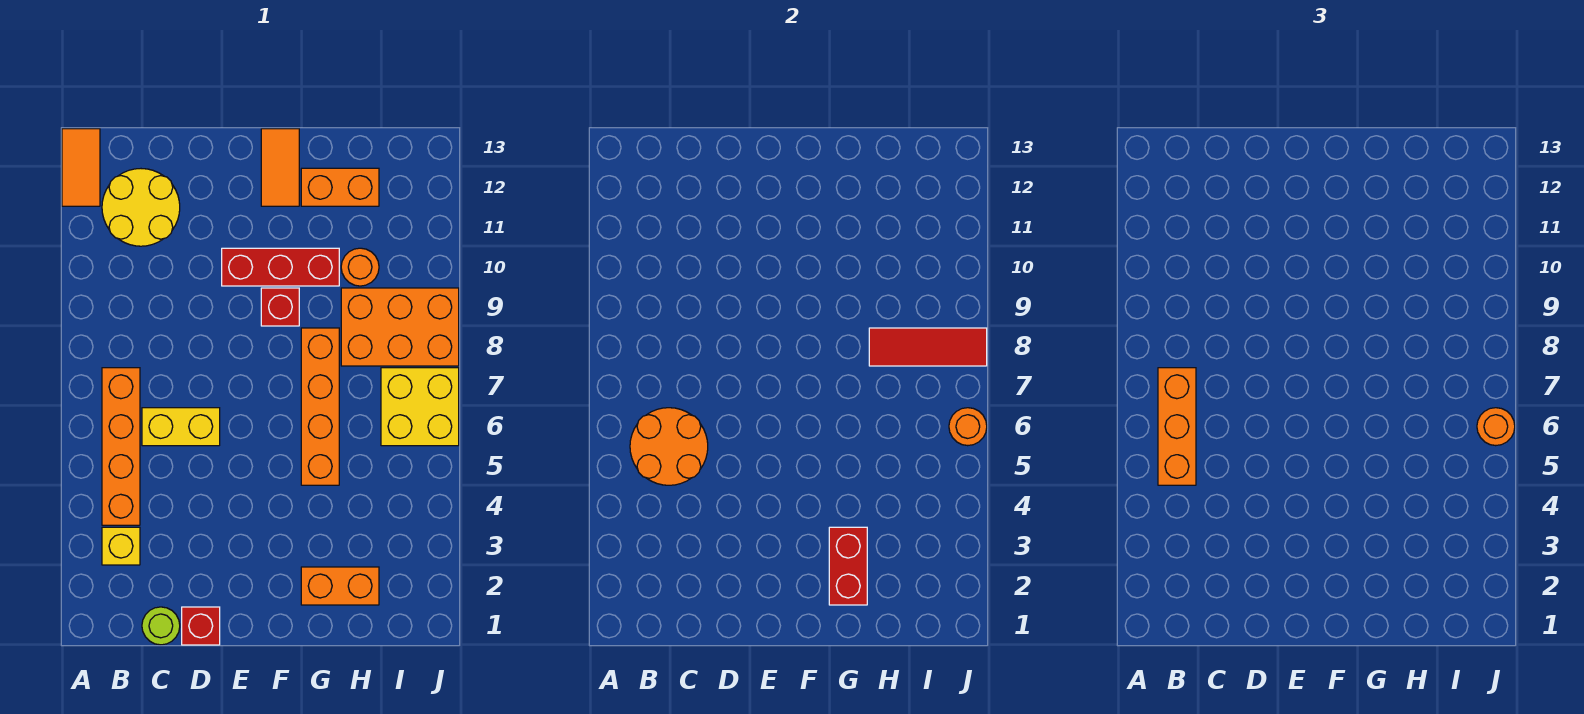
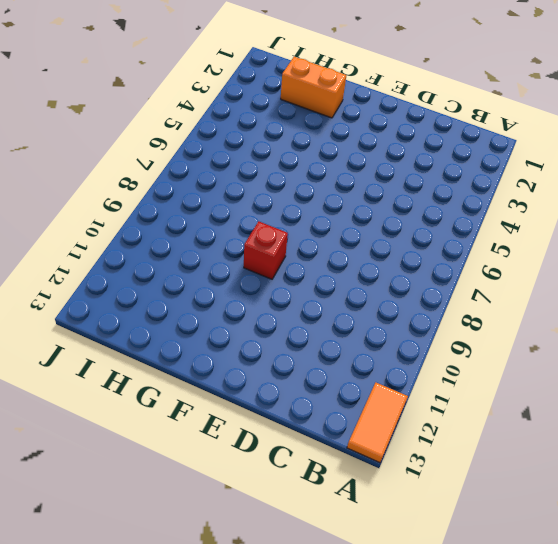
none -> yellow brick B3 level 1
none -> orange brick B4:B7 level 1
none -> yellow round brick B11:C12 level 1

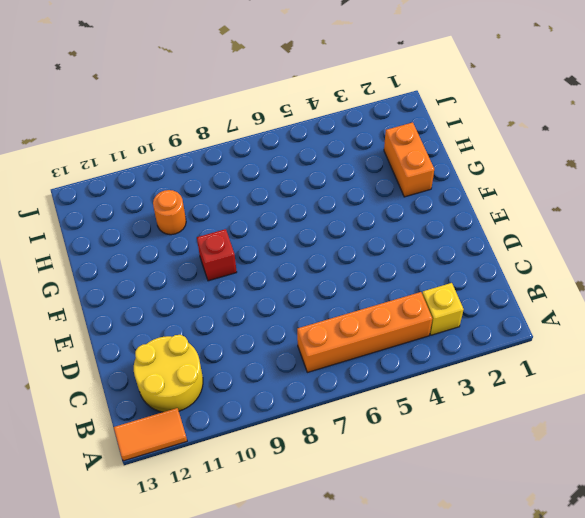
none -> lime round brick C1 level 1
none -> yellow brick C6:D6 level 1
none -> red brick D1 level 1

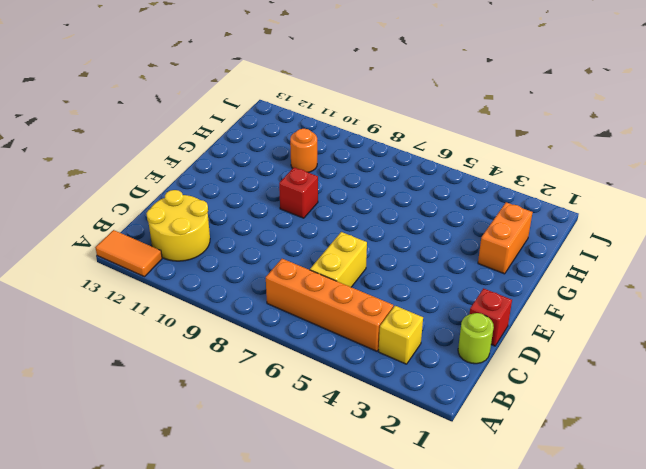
none -> red brick E10:G10 level 1
none -> orange tile F12:F13 level 1
none -> orange brick G5:G8 level 1

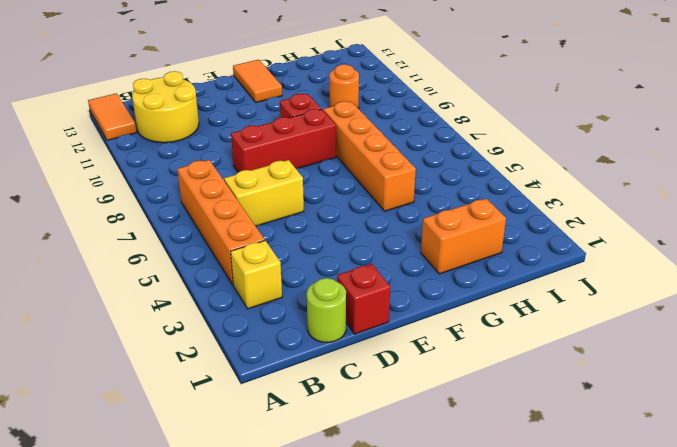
red brick D8:F8 level 1 -> red brick E10:G10 level 1
none -> orange brick G12:H12 level 1
none -> orange brick H8:J9 level 1
none -> yellow brick I6:J7 level 1

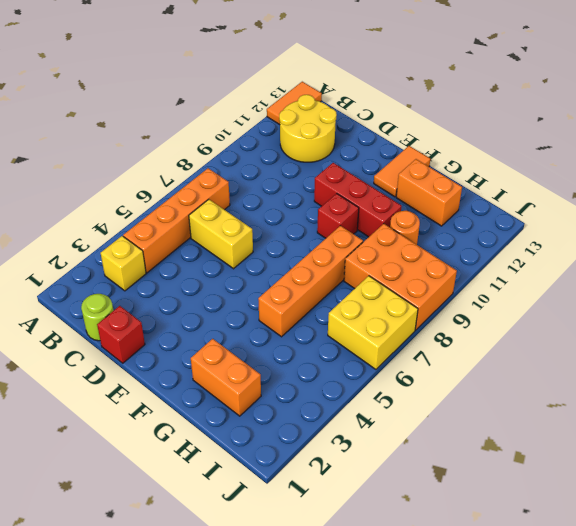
none -> orange round brick B5:C6 level 2
none -> red brick G2:G3 level 2
none -> red tile H8:J8 level 2

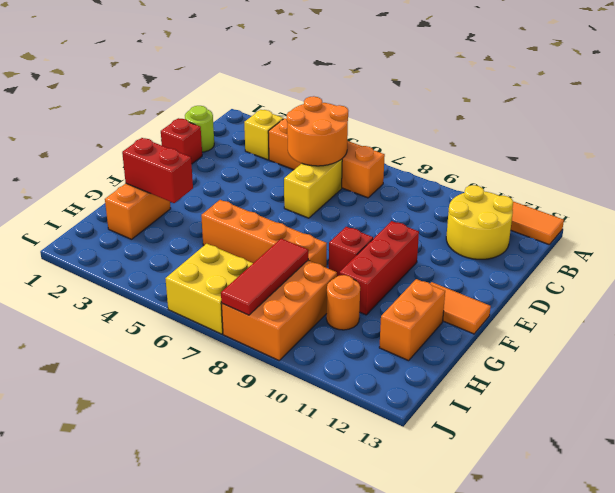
none -> orange round brick J6 level 2
none -> orange brick B5:B7 level 3
none -> orange round brick J6 level 3

